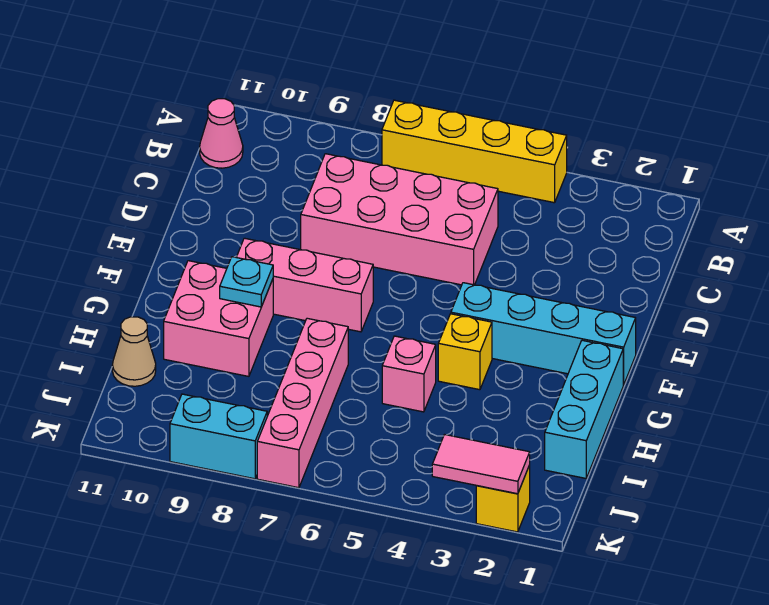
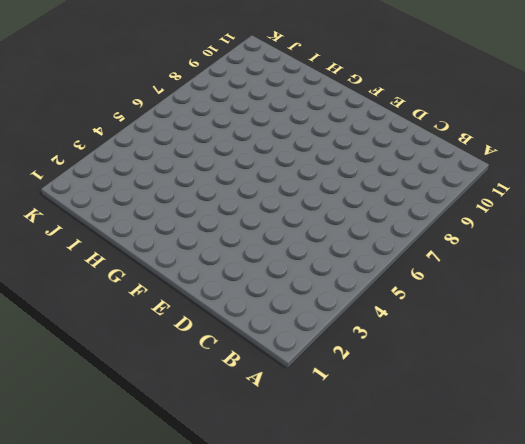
none -> yellow brick A4:A7 level 1
none -> pink cone B11 level 1
none -> pink brick C5:D8 level 1

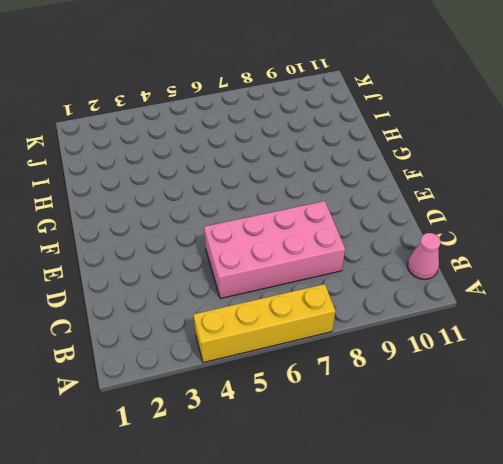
none -> cyan brick F1:F4 level 1
none -> pink brick F7:F9 level 1
none -> cyan brick G1:I1 level 1

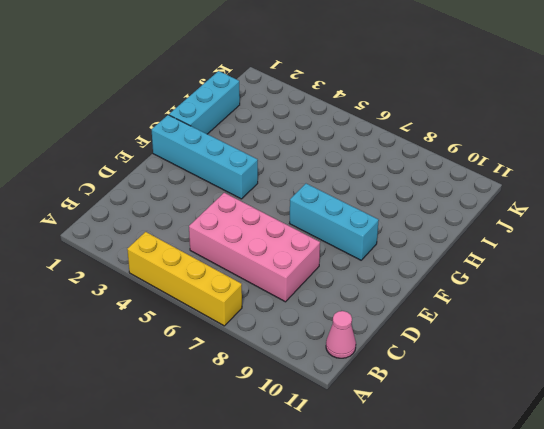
cyan brick F7:F9 level 1 -> pink brick F7:F9 level 1
none -> yellow brick G4 level 1
none -> pink brick G9:H10 level 1
none -> pink brick H5 level 1

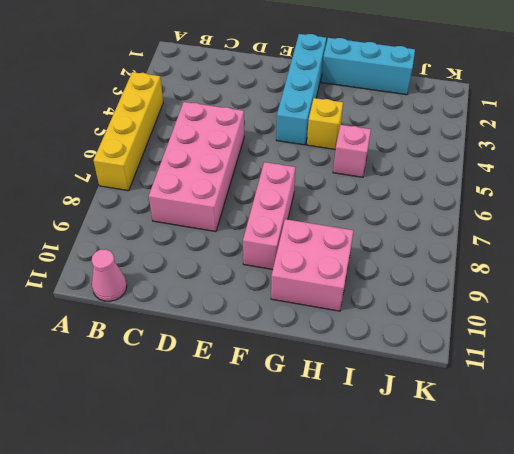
none -> pink brick H7:K7 level 1
none -> tan cone I11 level 1
none -> yellow brick K2 level 1

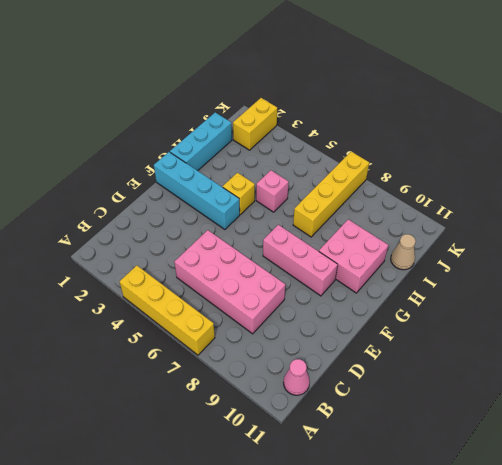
yellow brick H7:K7 level 1 -> pink brick H7:K7 level 1
yellow brick J2:K2 level 1 -> yellow brick K2 level 1
none -> cyan brick K8:K9 level 1
none -> cyan plate G9 level 2
none -> pink tile K2:K3 level 2

